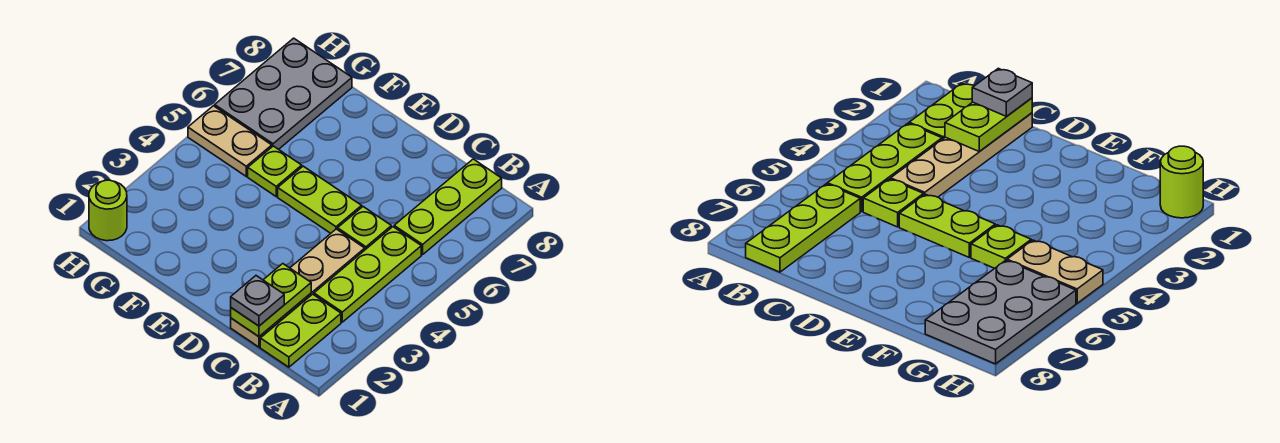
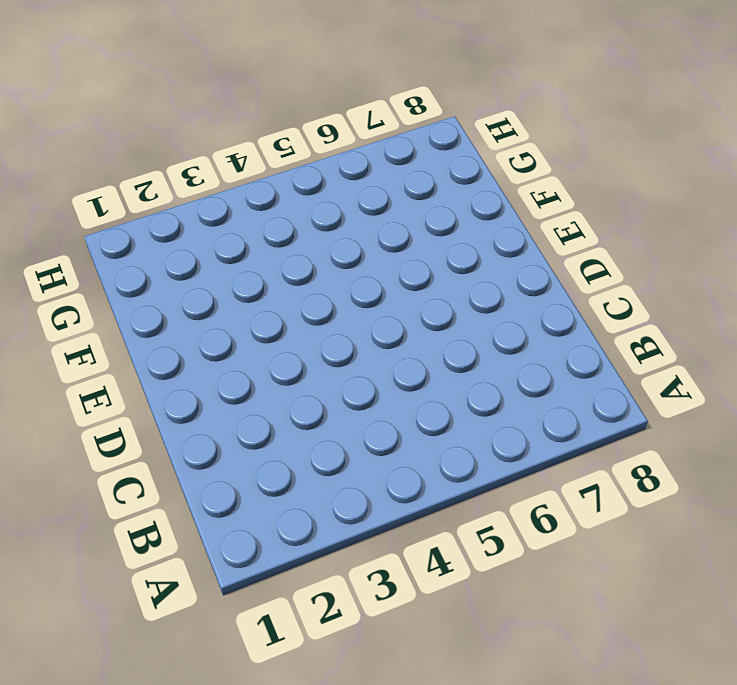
none -> lime plate B1:B2 level 1
none -> lime plate B3:B5 level 1
none -> lime plate B6:B8 level 1

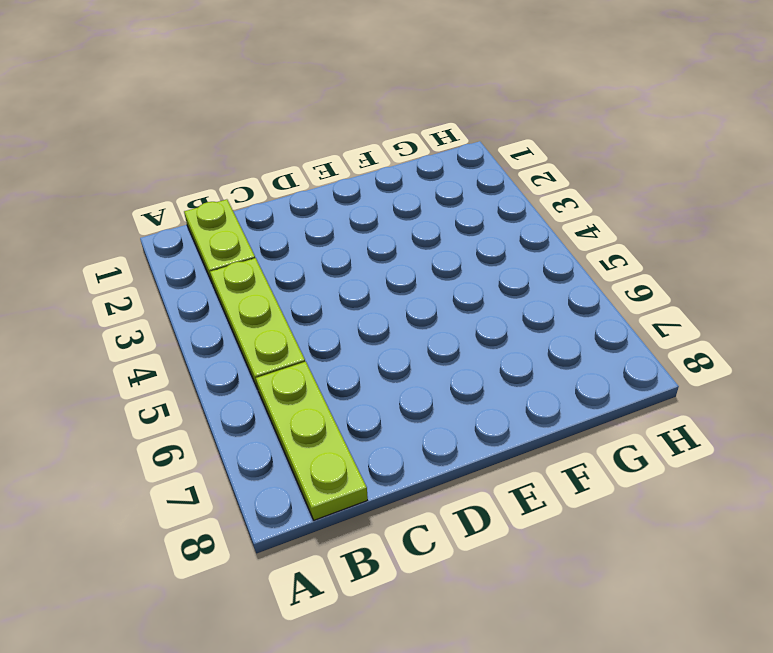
none -> tan plate C1:C4 level 1
none -> lime plate C5 level 1
none -> lime plate D5:E5 level 1

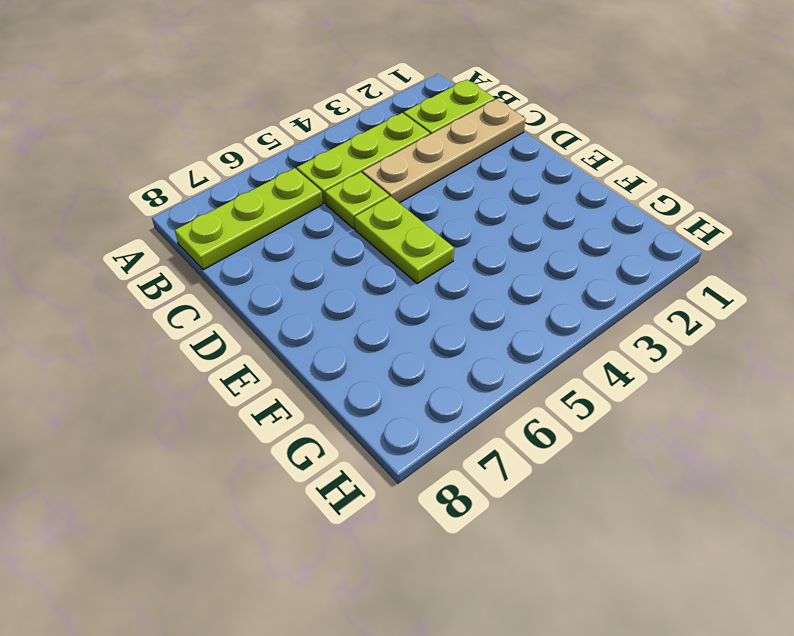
none -> lime plate F5 level 1
none -> tan plate G5:H5 level 1
none -> grey plate G6:H8 level 1

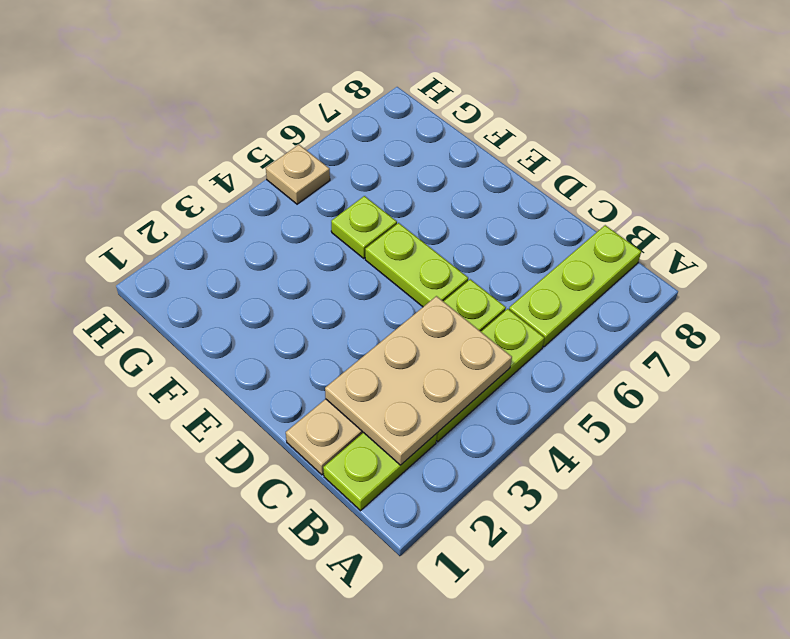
tan plate B2:C4 level 2 -> lime plate C1:C2 level 2
tan plate H5 level 1 -> tan plate G5:H5 level 1
none -> grey plate G6:H8 level 1
none -> lime round brick H1 level 1
none -> grey plate C1 level 3

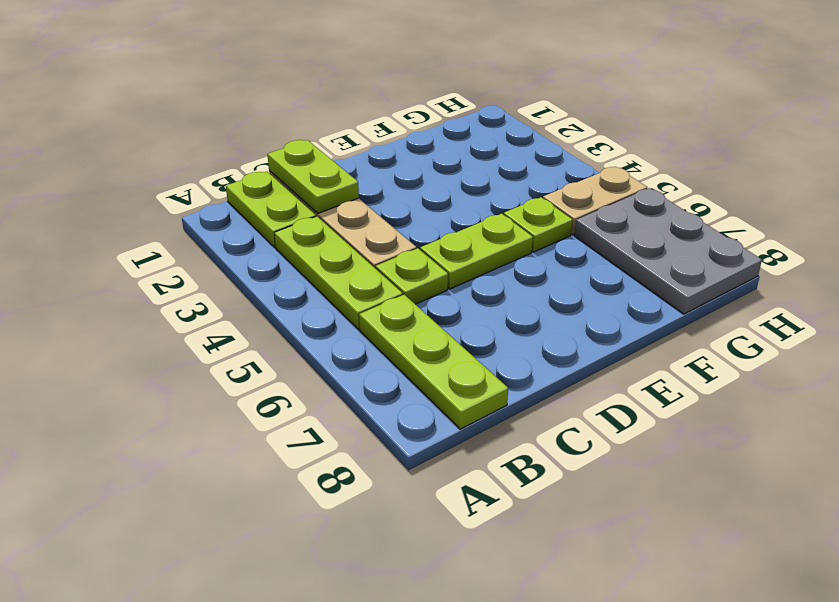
none -> lime round brick H1 level 1
none -> grey plate C1 level 3

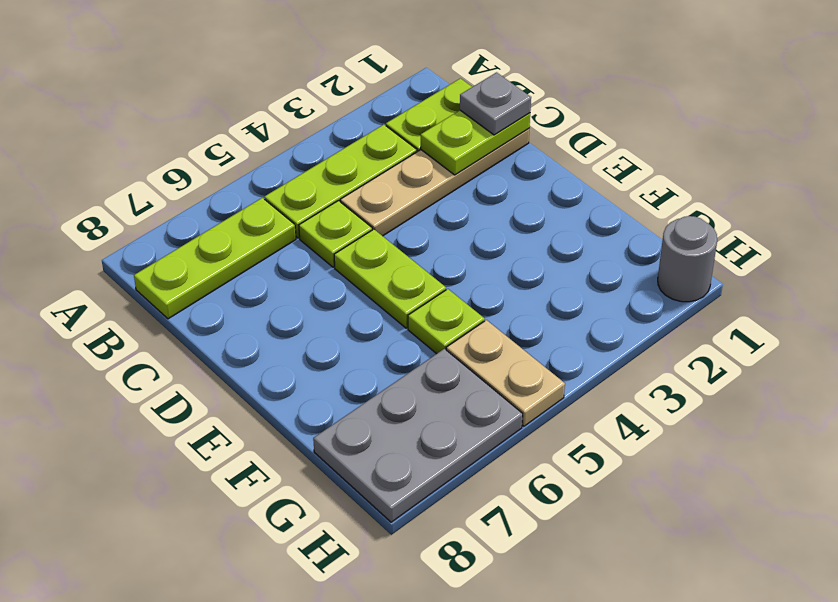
grey round brick H1 level 1 -> lime round brick H1 level 1

